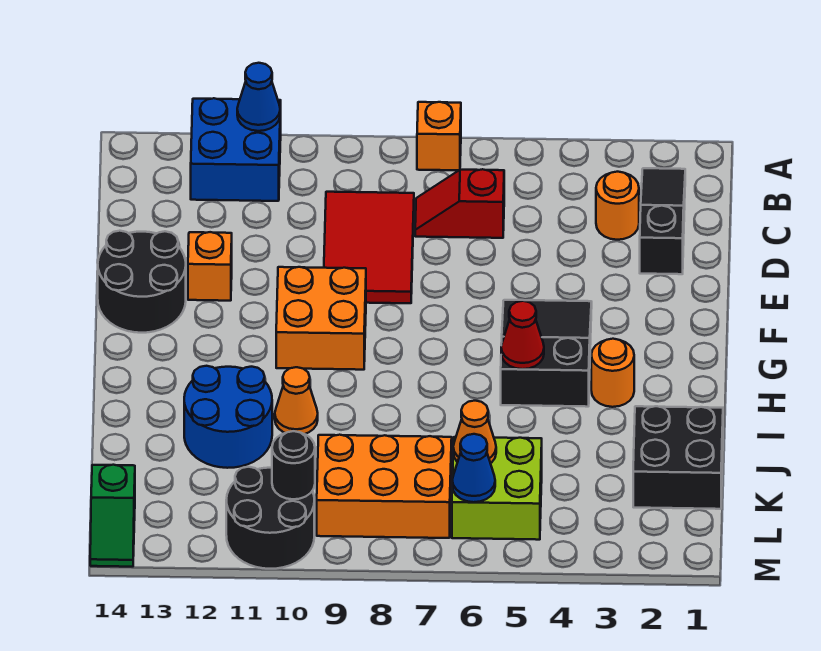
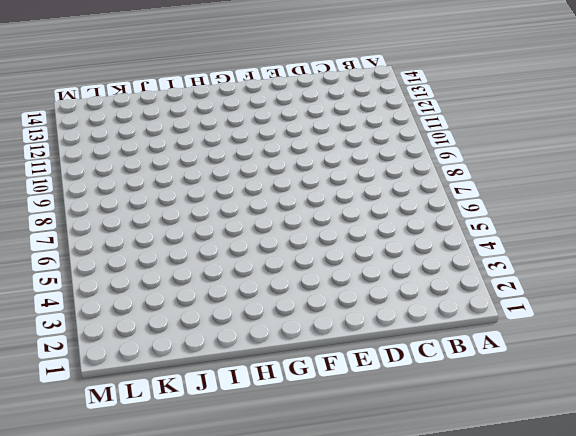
none -> orange brick A7 level 1
none -> blue brick A11:B12 level 1
none -> black slope B2:D2 level 1 top D

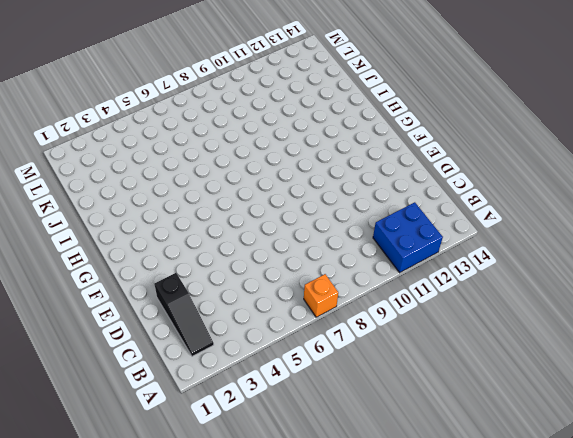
none -> orange round brick C3 level 1
none -> red slope C6:C7 level 1 top 6
none -> red tile C8:E9 level 1

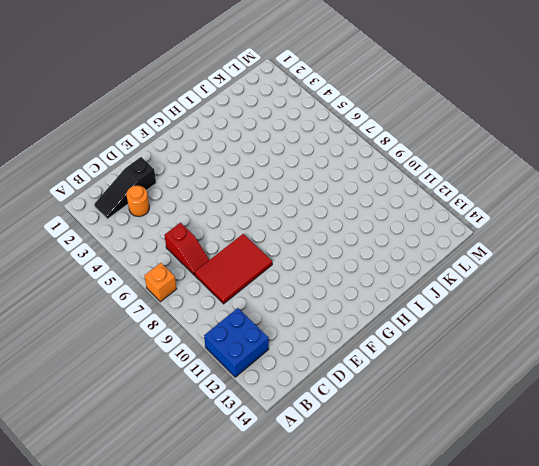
none -> orange brick E12 level 1
none -> black round brick E13:F14 level 1
none -> black slope F4:H5 level 1 top H

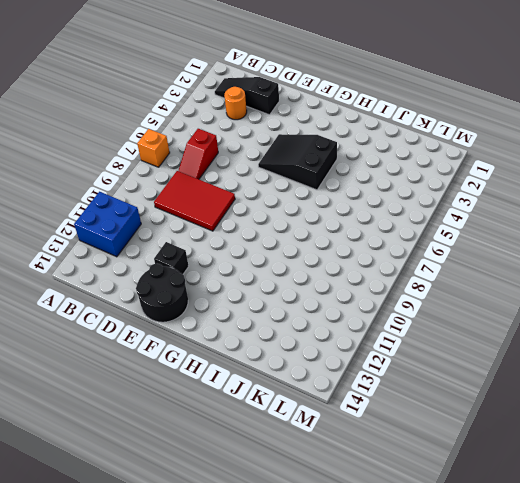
black brick E12 level 1 -> orange brick E12 level 1
none -> orange brick F9:G10 level 1
none -> orange round brick H3 level 1
none -> orange cone I10 level 1

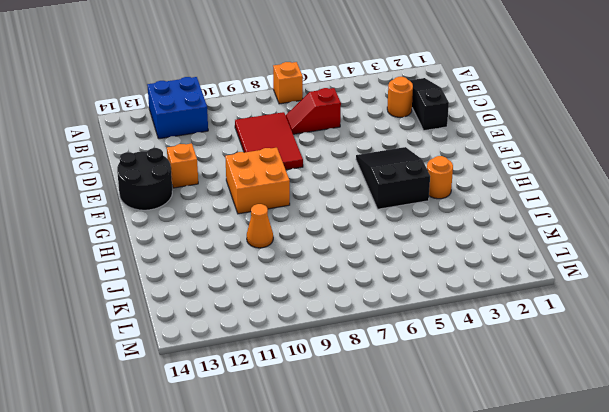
none -> blue round brick I11:J12 level 1
none -> black brick J1:K2 level 1
none -> lime brick K5:L6 level 1

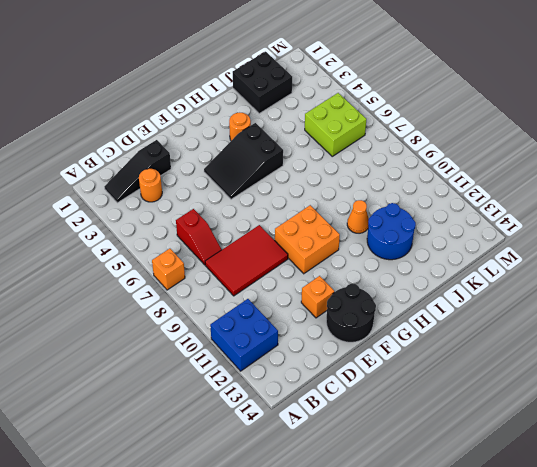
none -> orange brick K7:L9 level 1
none -> black round brick L10:M11 level 1
none -> green slope L14:M14 level 1 top L

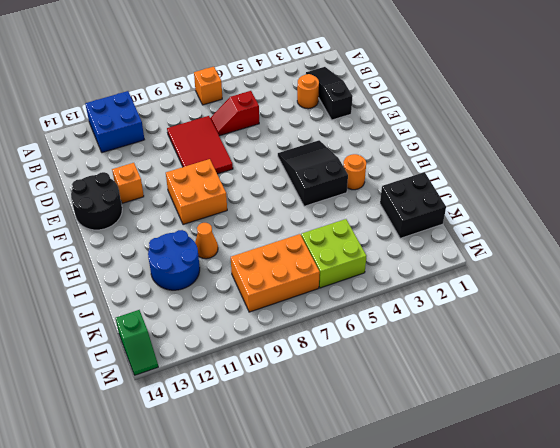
none -> black round brick L10:M11 level 1
none -> blue cone A11 level 2
none -> red cone H5 level 2

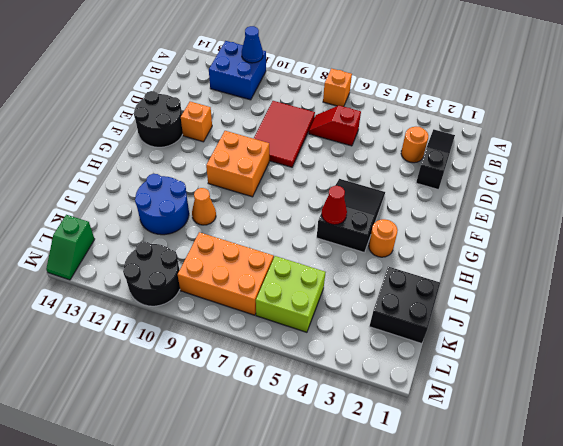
none -> orange cone K6 level 2
none -> blue cone L6 level 2
none -> black round brick L10 level 2

